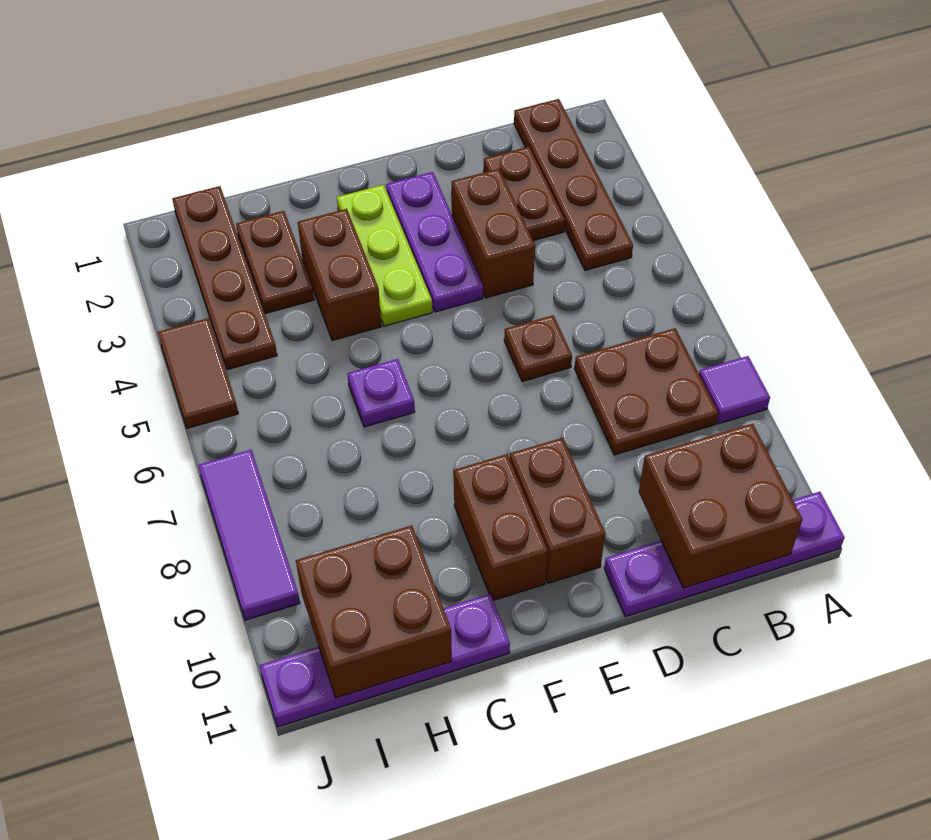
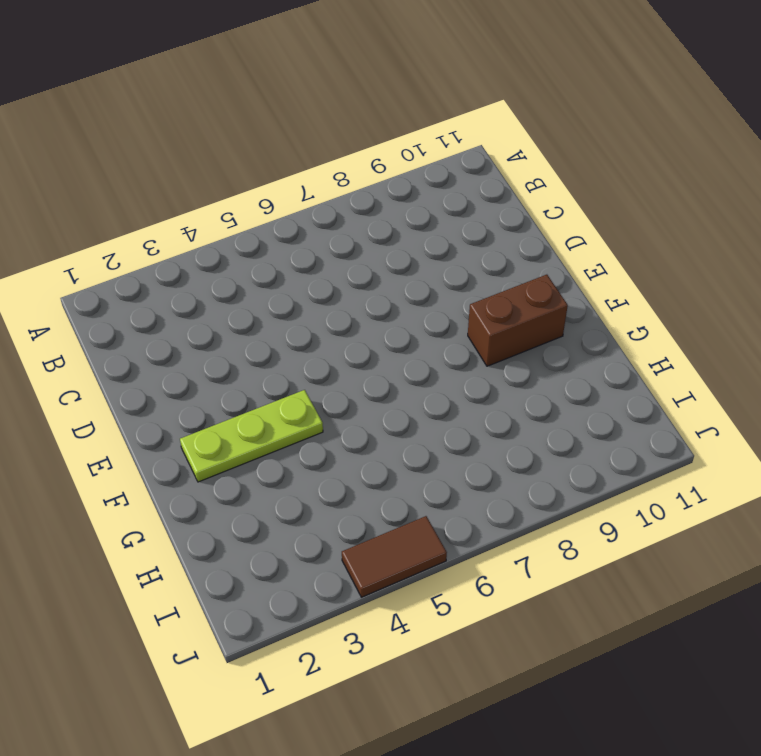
none -> purple tile A8 level 1
none -> purple plate A11:D11 level 1
none -> brown plate B1:B4 level 1

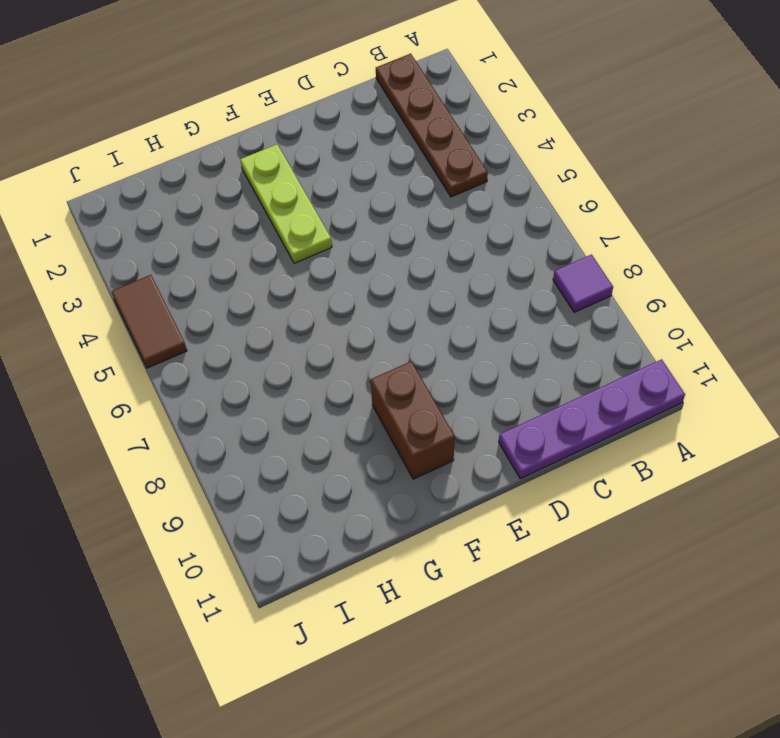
none -> brown plate B7:C8 level 1
none -> brown plate C2:C3 level 1
none -> brown brick D3:D4 level 1

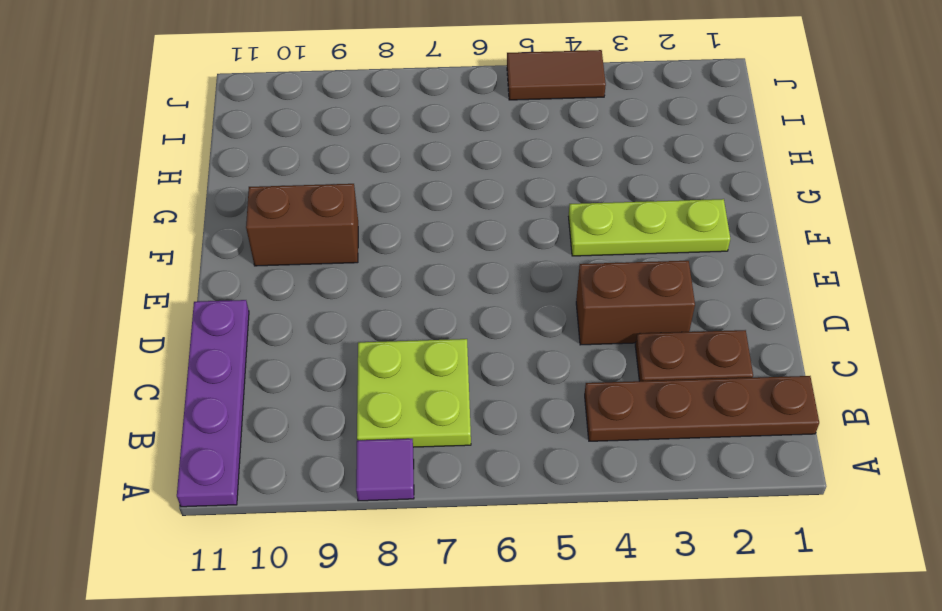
lime plate B7:C8 level 1 -> brown plate B7:C8 level 1
none -> brown plate D6 level 1
none -> purple plate E2:E4 level 1
none -> brown brick E9:E10 level 1

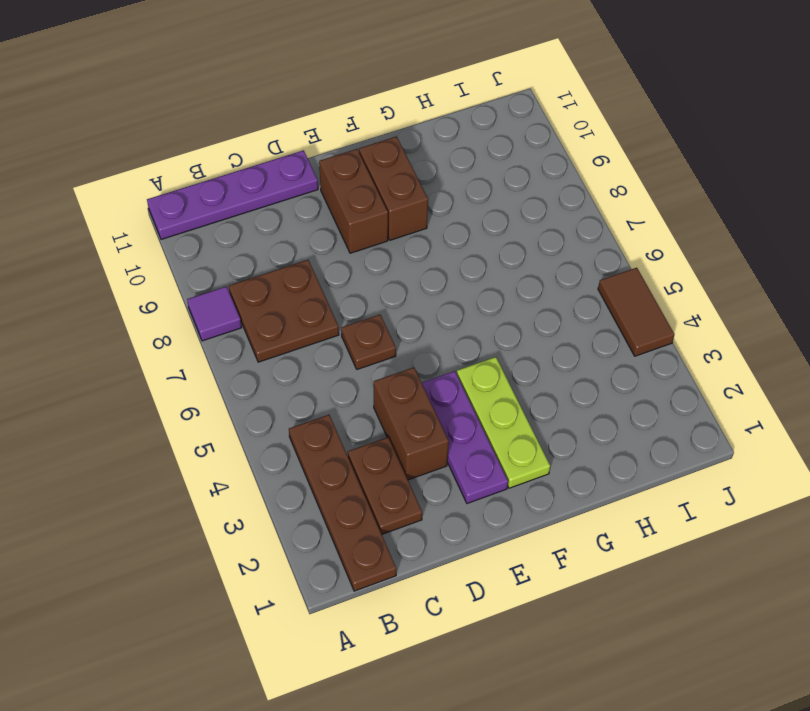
none -> brown brick G3:G4 level 1
none -> purple plate G6 level 1
none -> purple plate G11:J11 level 1

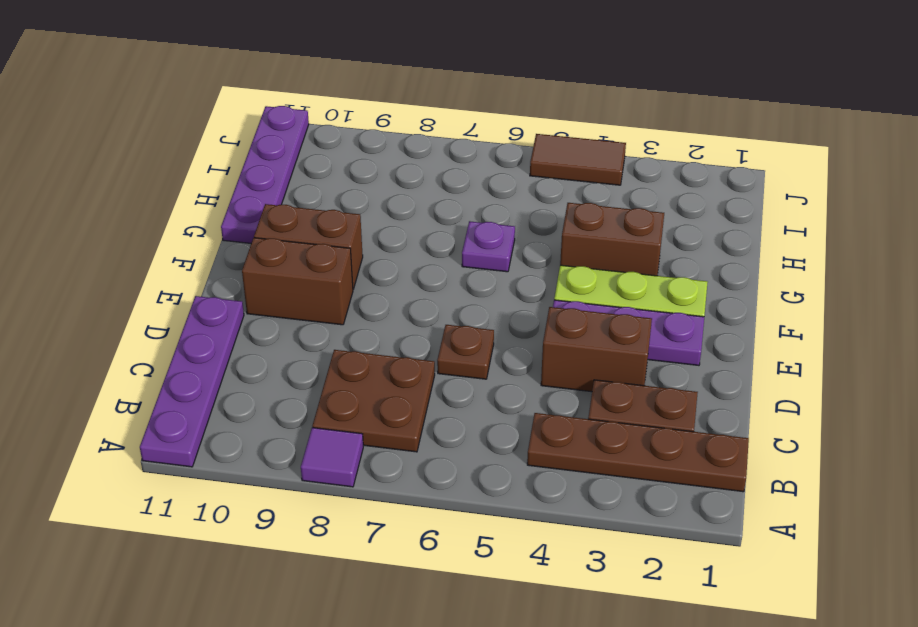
none -> brown plate H2:H3 level 1
none -> brown plate I1:I4 level 1
none -> purple tile J7:J9 level 1

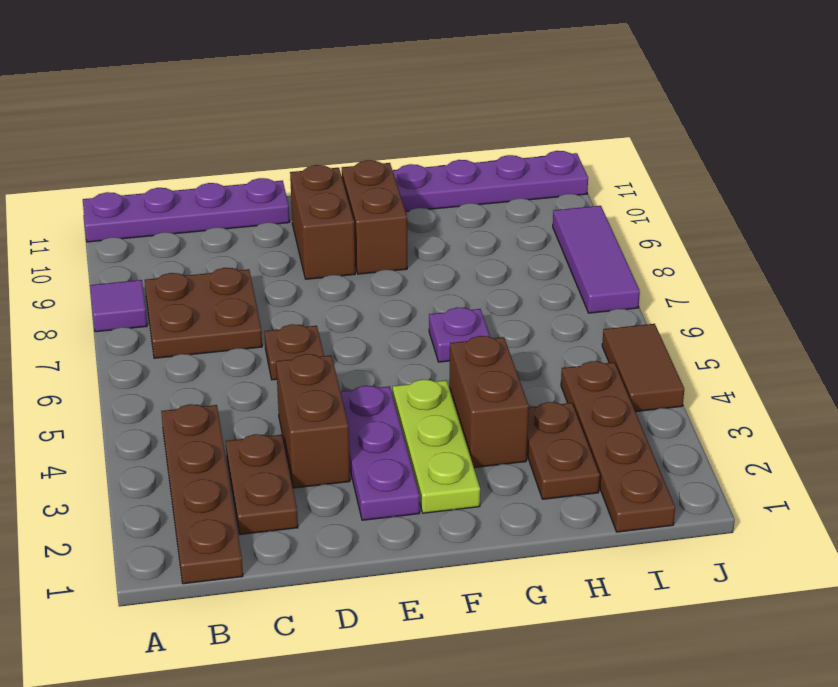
none -> brown brick B10:C11 level 2
none -> brown brick H10:I11 level 2

